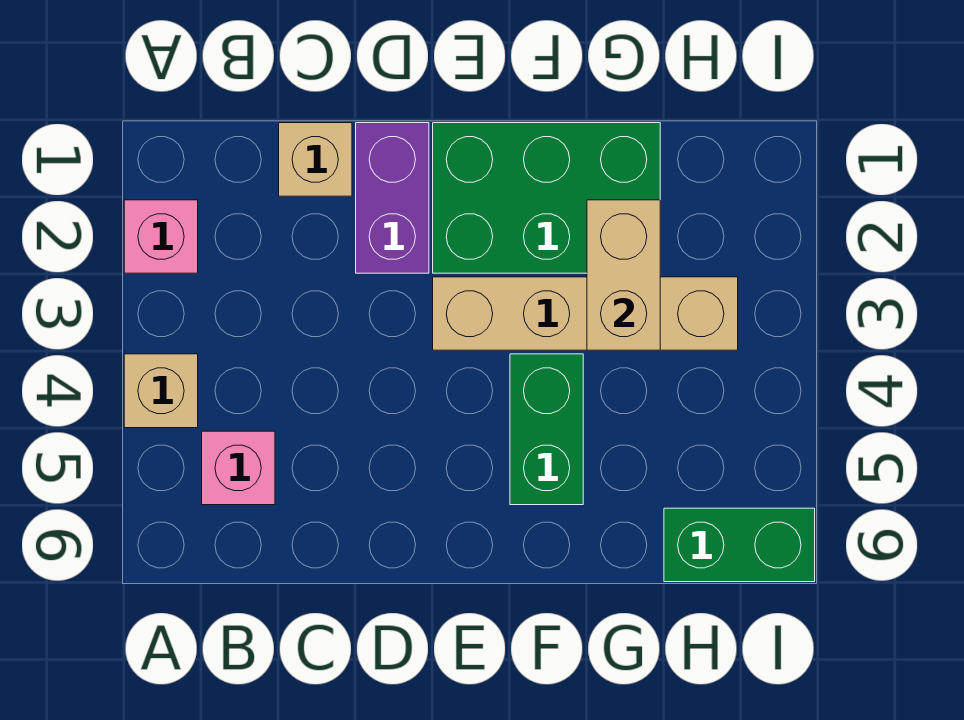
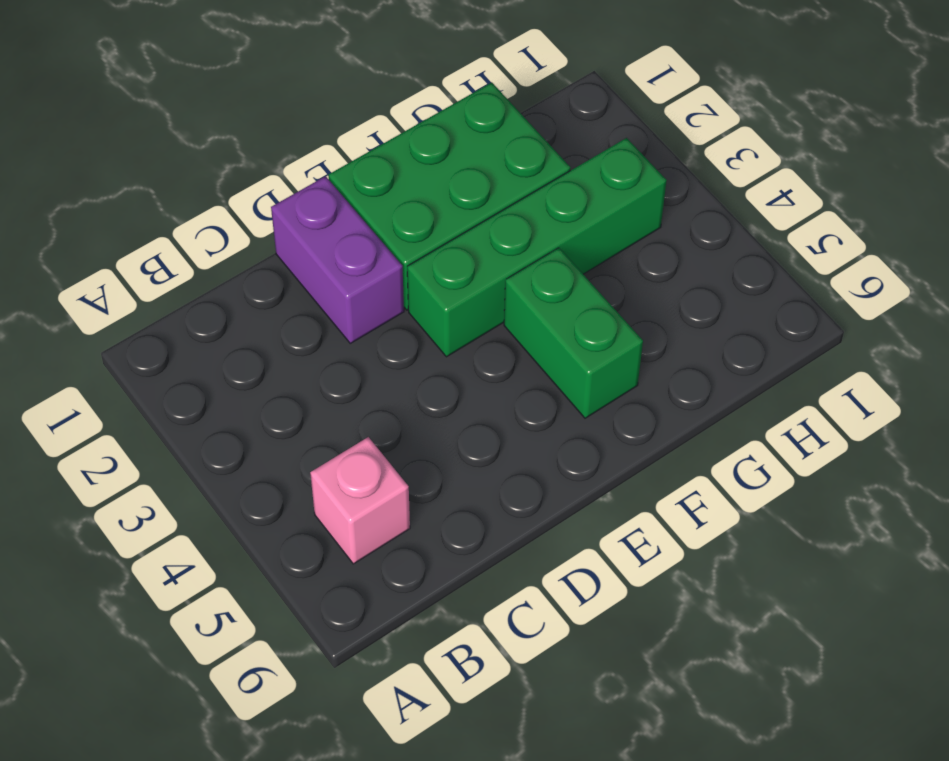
green brick E3:H3 level 1 -> tan brick E3:H3 level 1
none -> pink brick A2 level 1
none -> tan brick A4 level 1

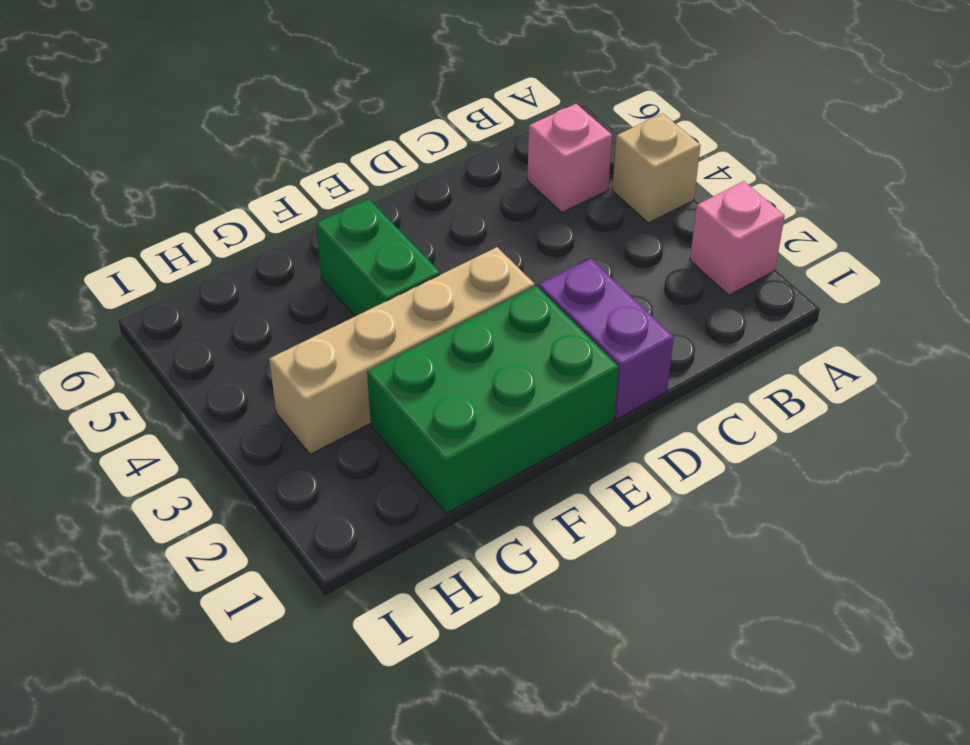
none -> tan brick C1 level 1
none -> green brick H6:I6 level 1

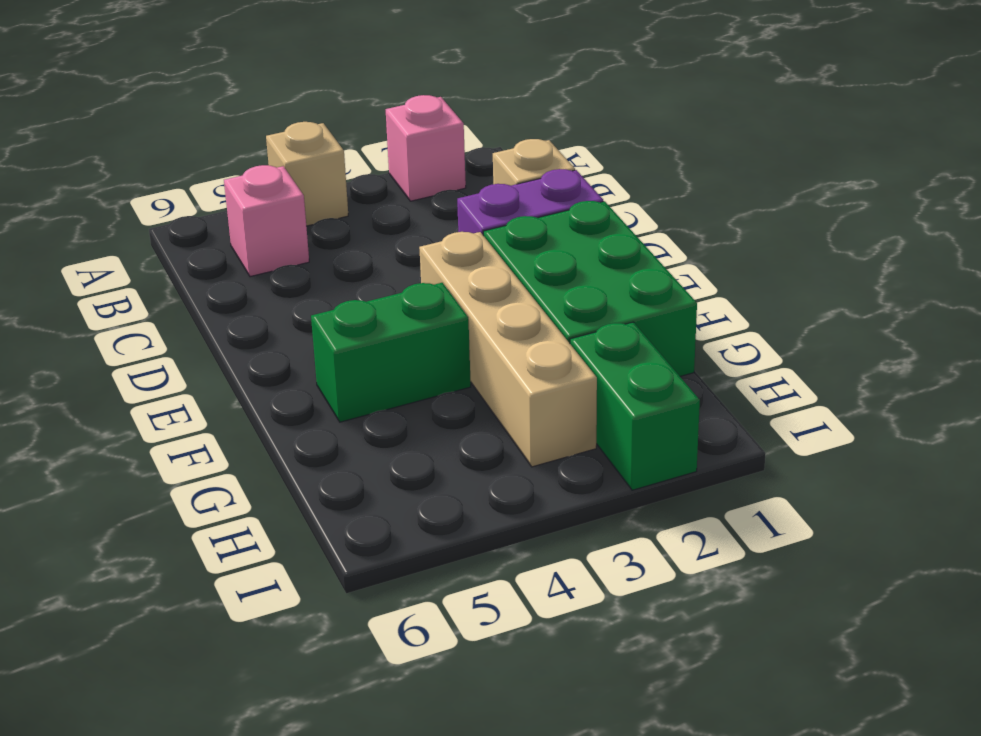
green brick H2:I2 level 1 -> green brick H6:I6 level 1
none -> tan brick G2:G3 level 2

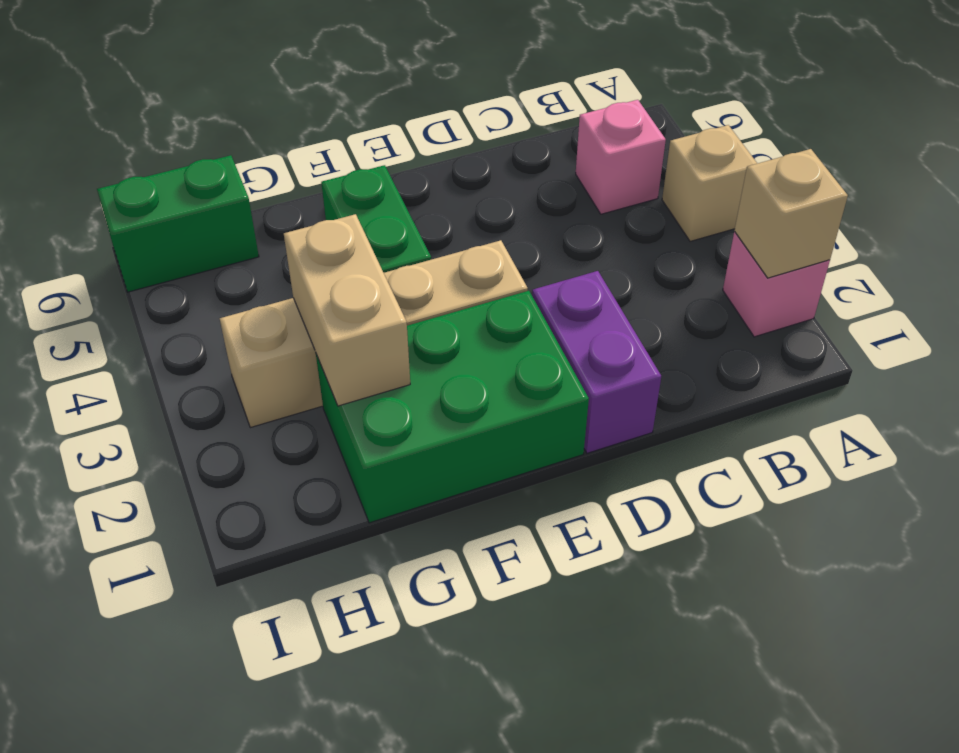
tan brick A2 level 2 -> tan brick C1 level 1

